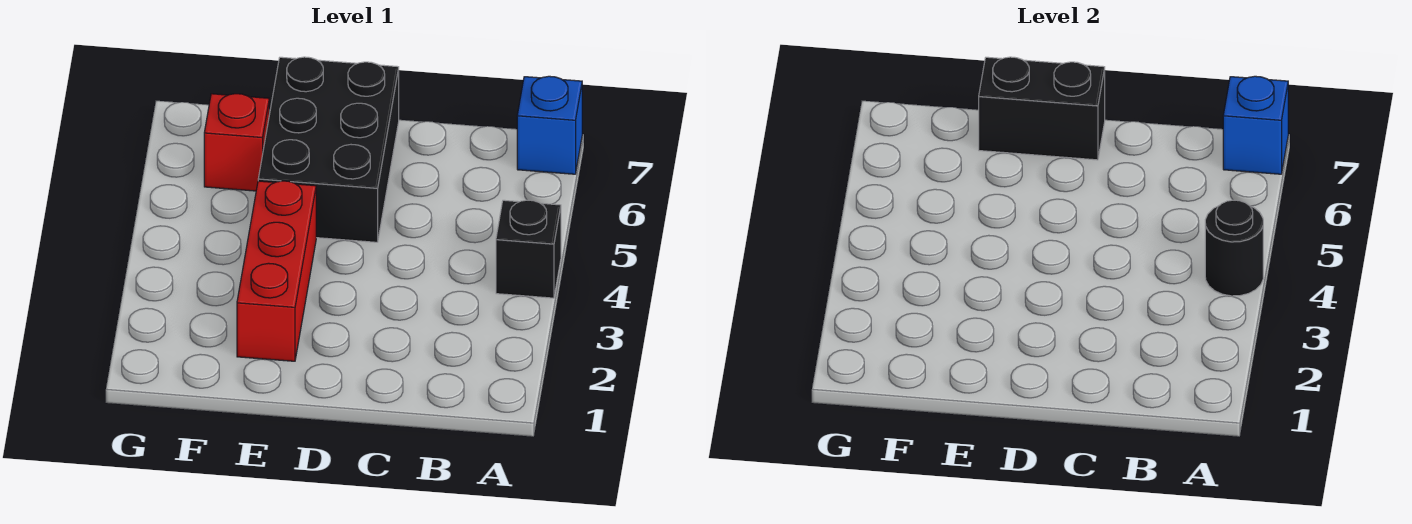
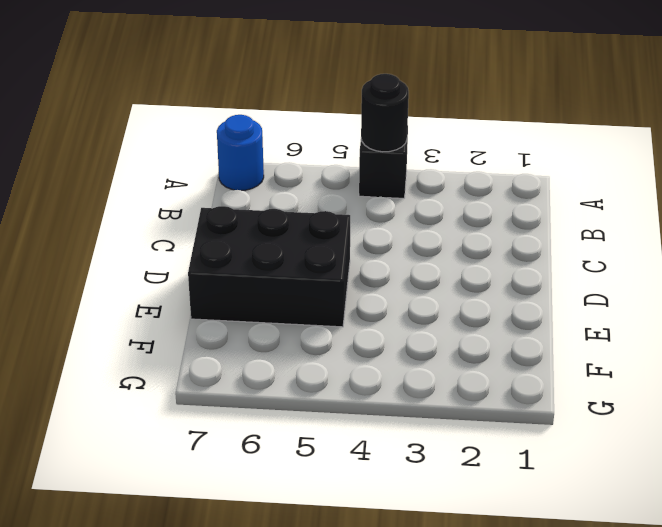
blue round brick A7 level 1 -> blue brick A7 level 1
none -> red brick E2:E4 level 1
none -> red brick F6 level 1

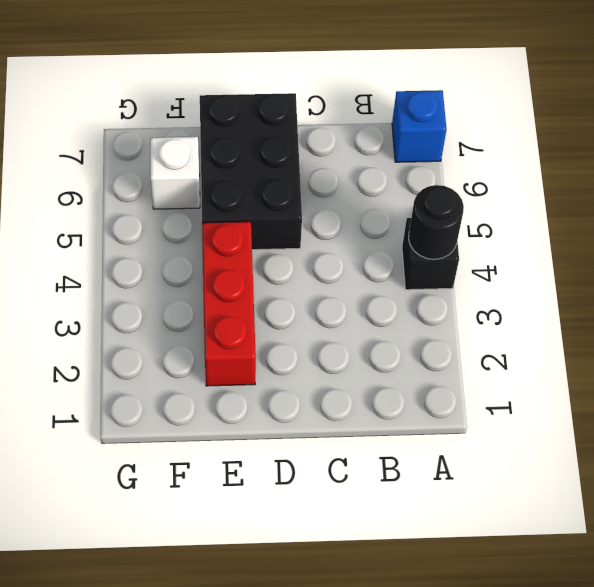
white brick F6 level 1 -> red brick F6 level 1
none -> blue brick A7 level 2
none -> black brick D7:E7 level 2

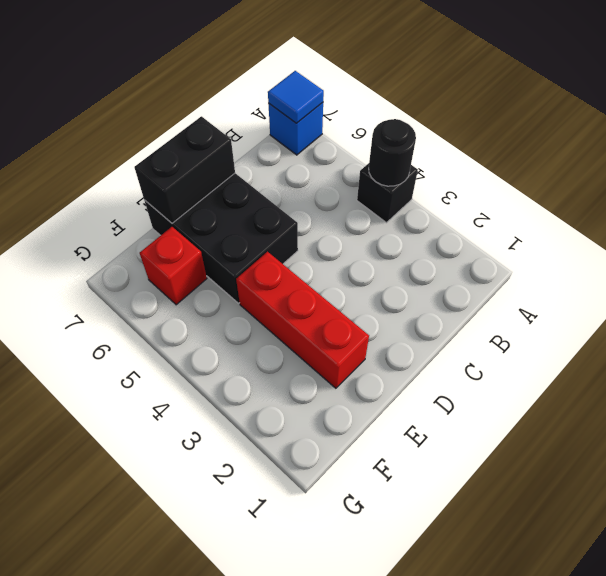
blue tile A7 level 2 -> blue brick A7 level 2

